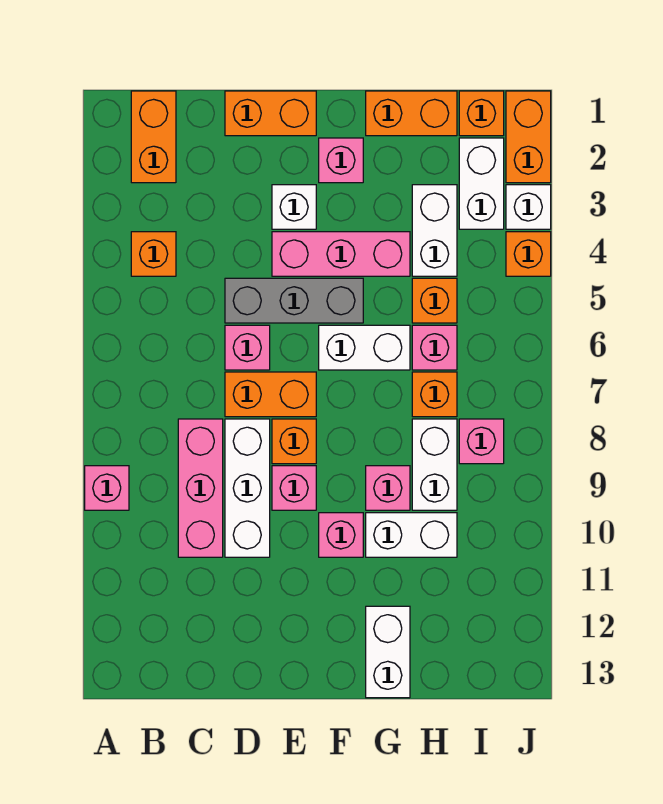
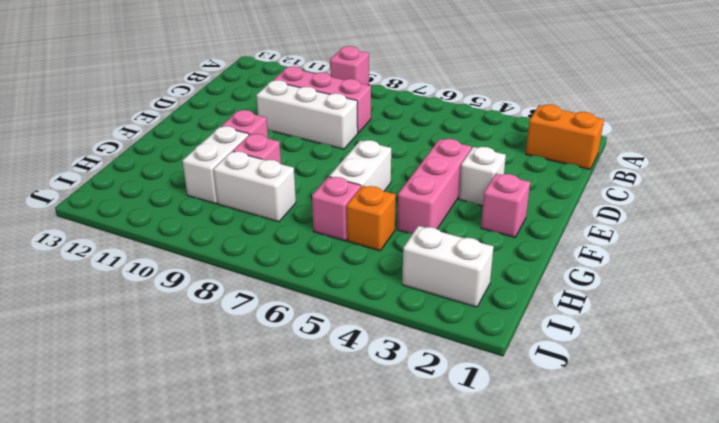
none -> orange brick B4 level 1
none -> orange brick D1:E1 level 1
none -> grey brick D5:F5 level 1
none -> pink brick D6 level 1

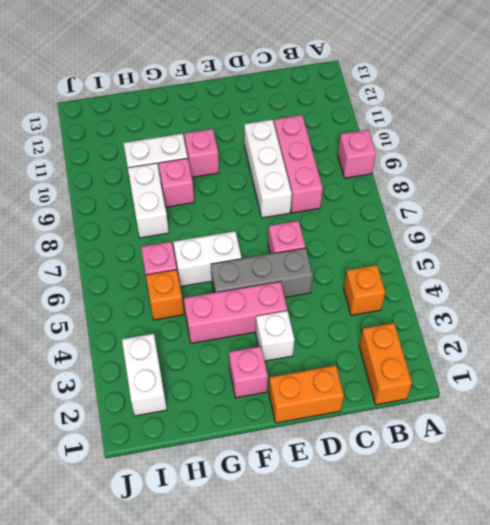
none -> orange brick D7:E7 level 1
none -> orange brick E8 level 1
none -> pink brick E9 level 1
none -> orange brick G1:H1 level 1

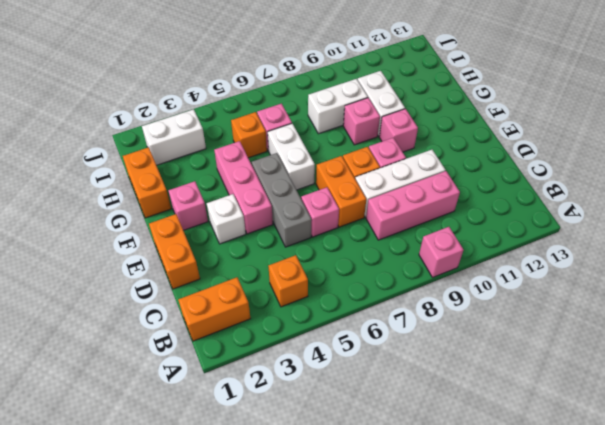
none -> white brick G12:G13 level 1
none -> white brick H3:H4 level 1
none -> orange brick H7 level 1
none -> orange brick I1 level 1

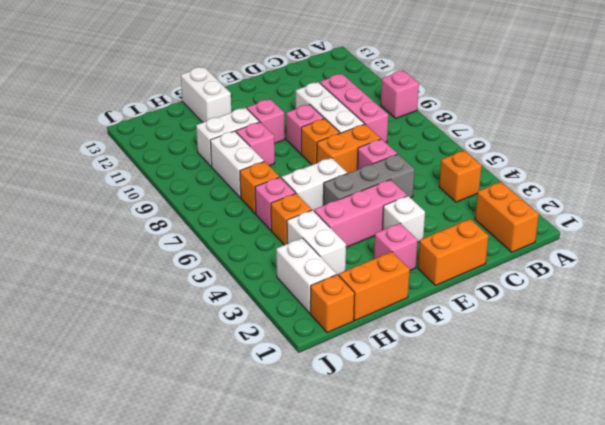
none -> pink brick I8 level 1
none -> orange brick J1:J2 level 1
none -> white brick J3 level 1
none -> orange brick J4 level 1

